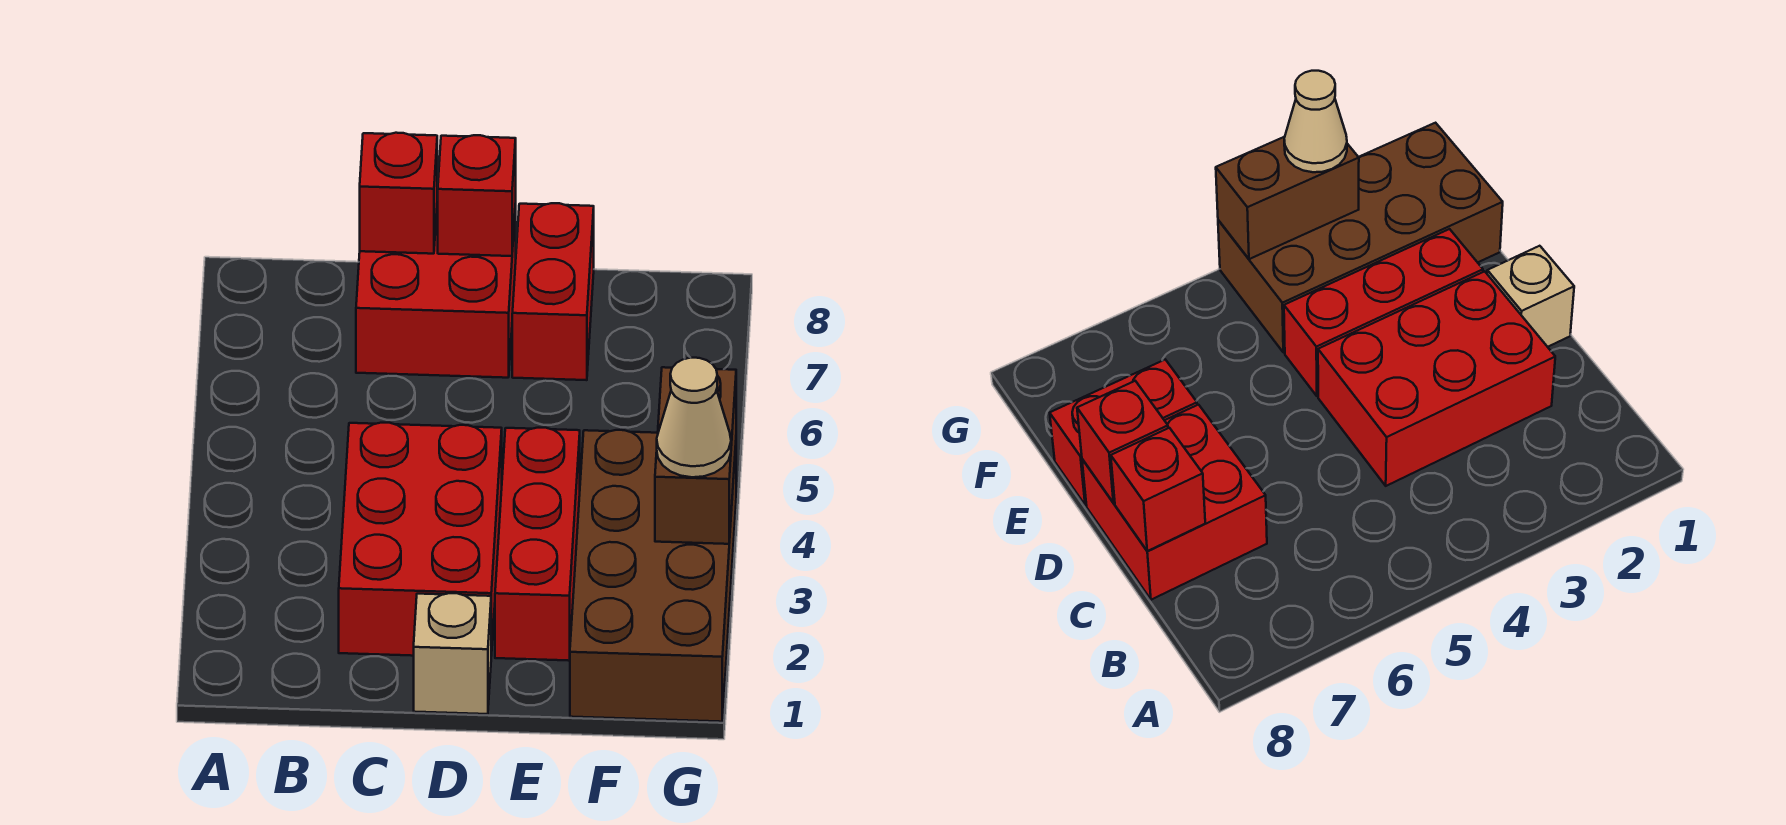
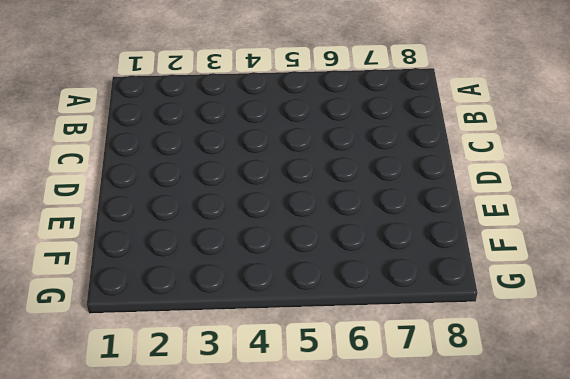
none -> red brick C2:D4 level 1
none -> red brick C7:D8 level 1

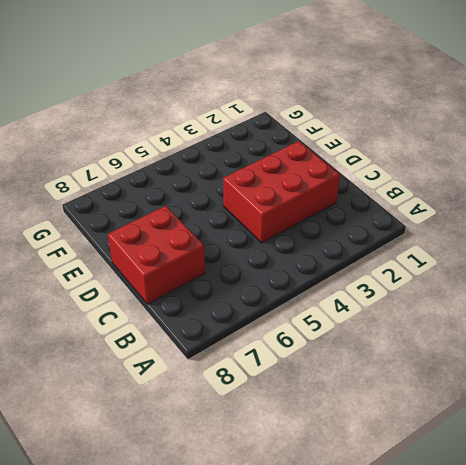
none -> tan brick D1 level 1
none -> red brick E2:E4 level 1

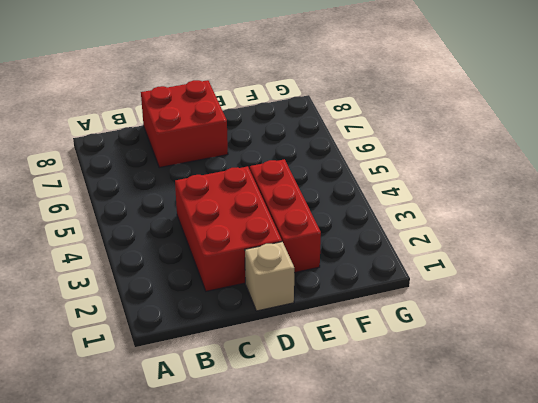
none -> red brick E7:E8 level 1
none -> brown brick F1:G4 level 1

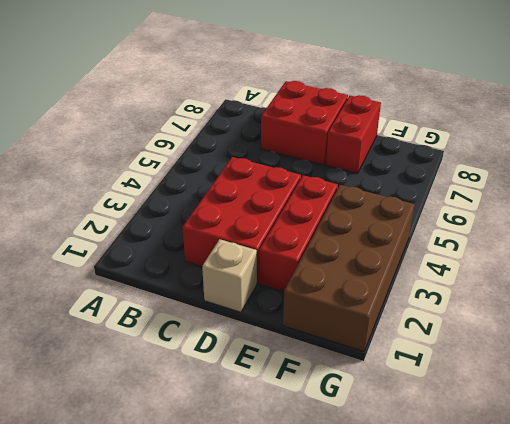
none -> red brick C8 level 2
none -> red brick D8 level 2

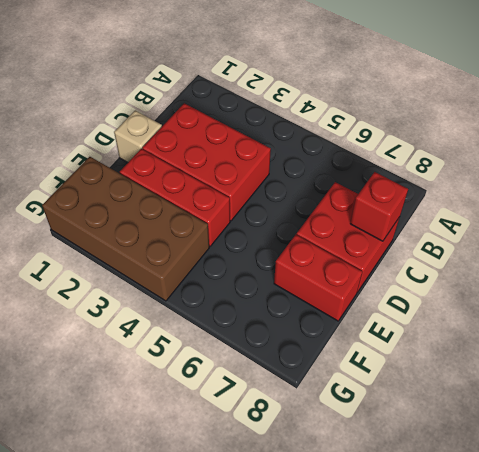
none -> red brick D8 level 2
none -> brown brick G3:G4 level 2

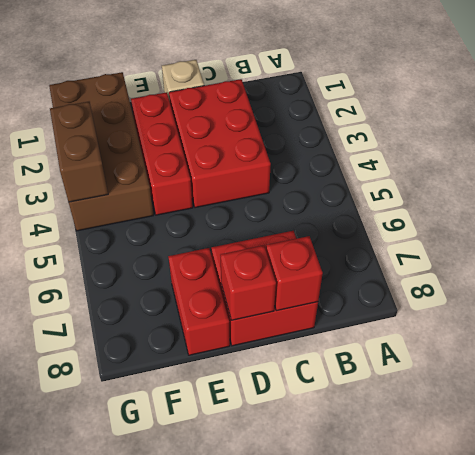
none -> tan cone G3 level 3

